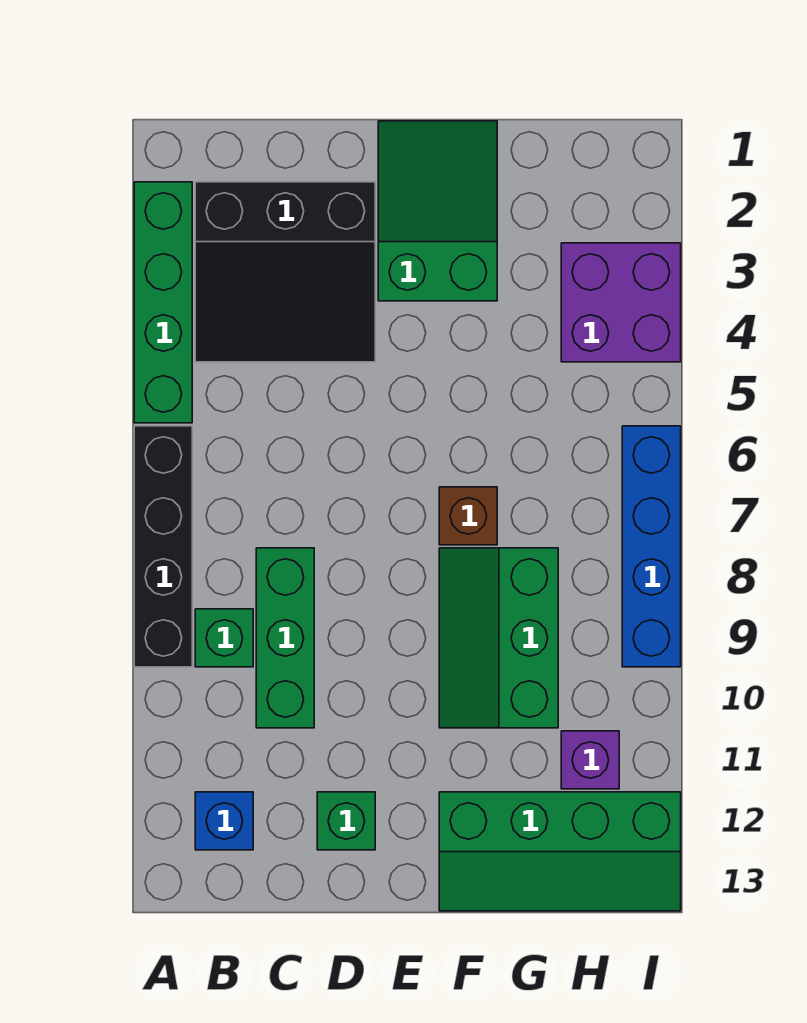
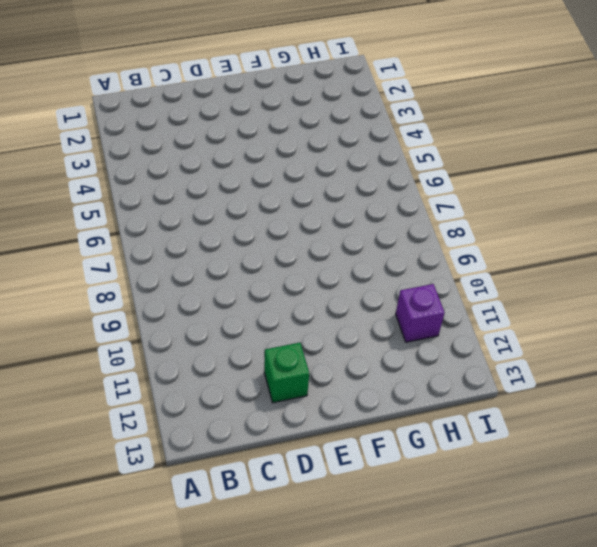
none -> green brick A2:A5 level 1
none -> black brick A6:A9 level 1
none -> black slope B2:D4 level 1 top 2

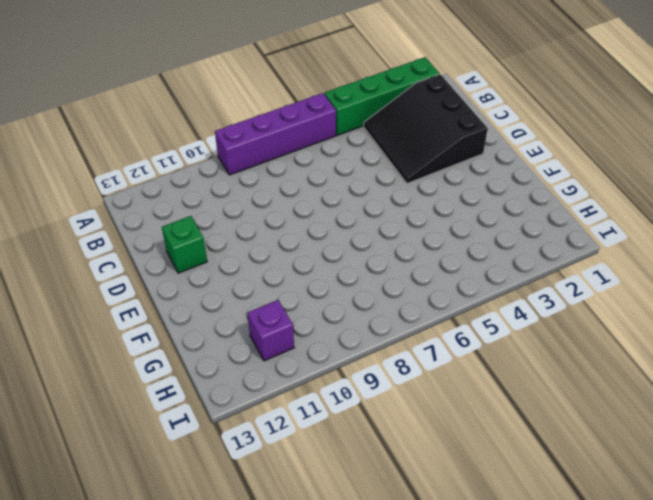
purple brick A6:A9 level 1 -> black brick A6:A9 level 1
none -> green brick B9 level 1
none -> blue brick B12 level 1
none -> green brick C8:C10 level 1

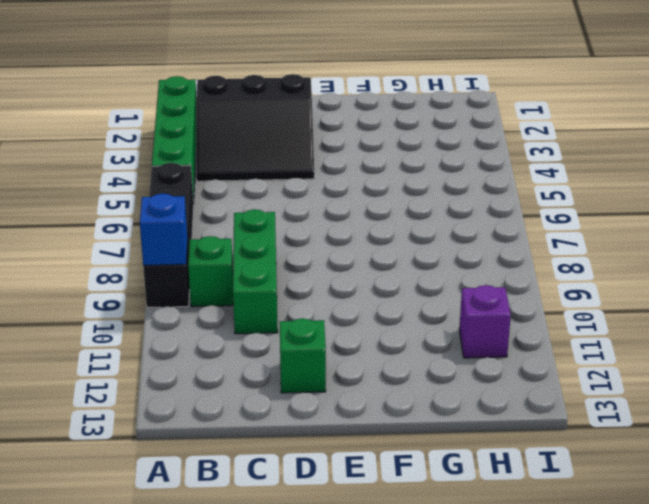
blue brick A9 level 2 -> blue brick B12 level 1
none -> green slope E1:F3 level 1 top 3
none -> brown brick F7 level 1
none -> green slope F8:G10 level 1 top G

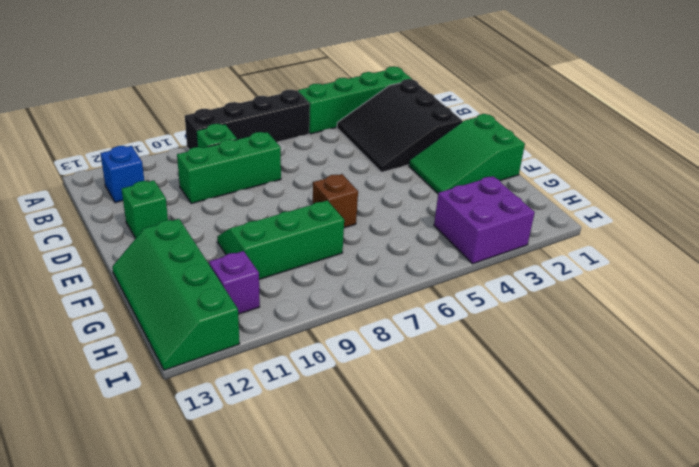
green slope E1:F3 level 1 top 1 -> green slope E1:F3 level 1 top 3
none -> blue brick I6:I9 level 1

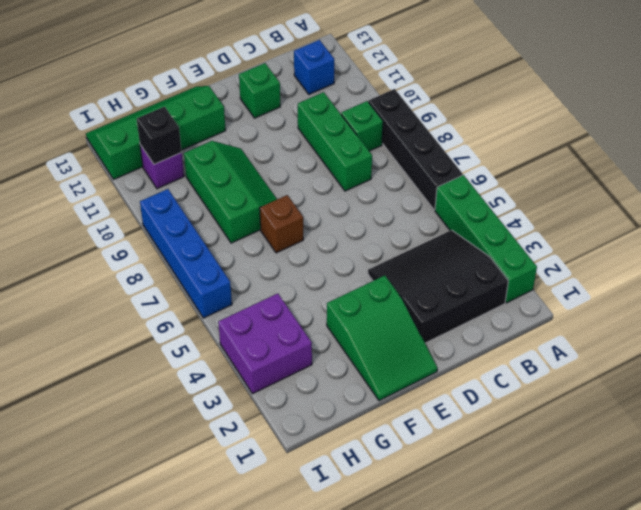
black brick H11 level 2 -> none

